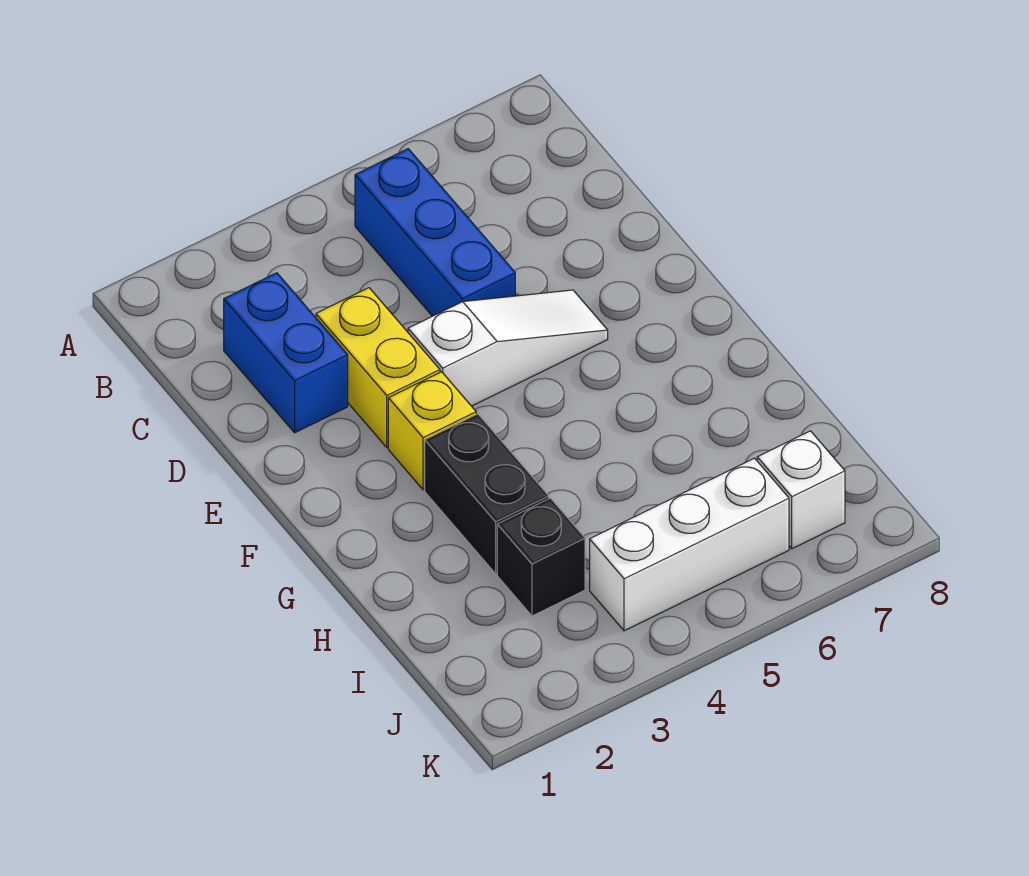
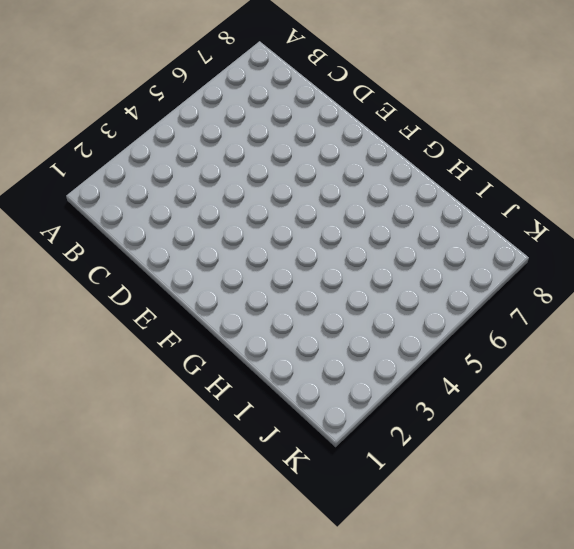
none -> blue brick B5:D5 level 1
none -> blue brick C2:D2 level 1

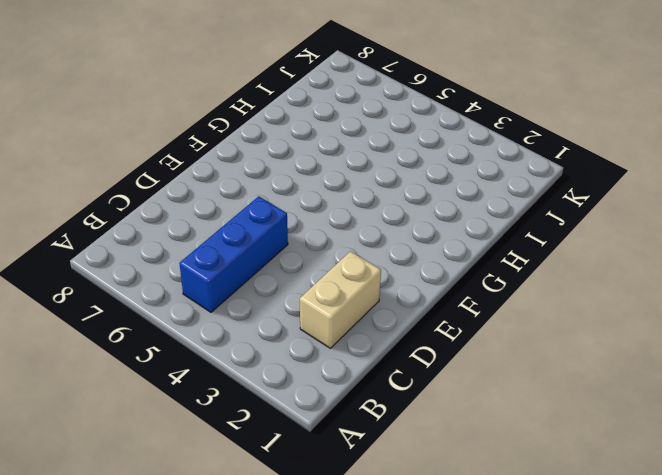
tan brick C2:D2 level 1 -> blue brick C2:D2 level 1
none -> yellow brick D3:E3 level 1
none -> white slope E4:E6 level 1 top 4

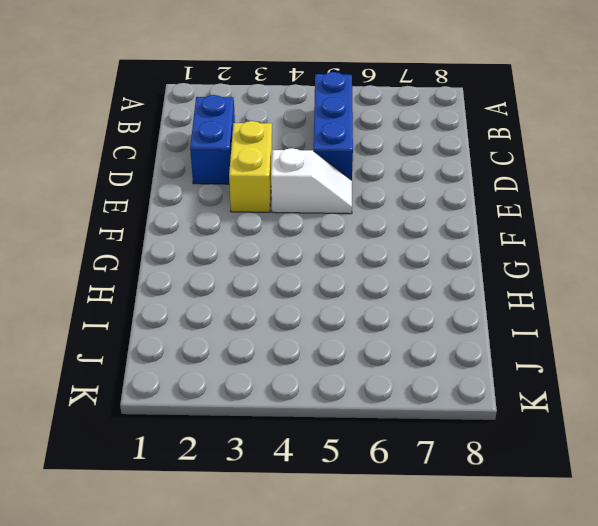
white slope E4:E5 level 1 top 4 -> white slope E4:E6 level 1 top 4
none -> yellow brick F3 level 1
none -> black brick G3:H3 level 1

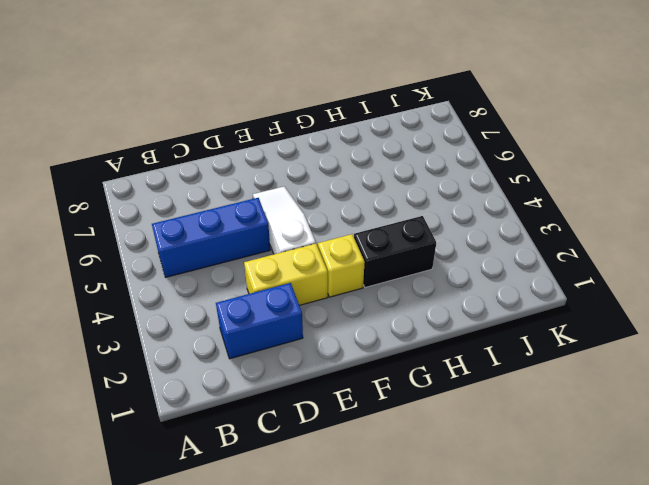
none -> black brick I3 level 1
none -> white brick J4:J6 level 1

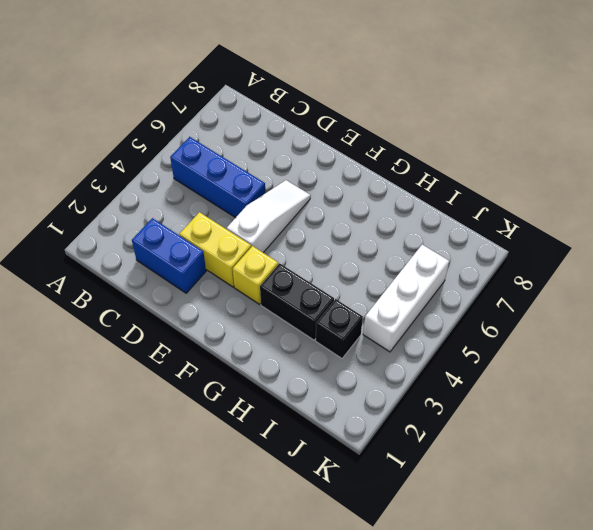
none -> white brick J7 level 1

